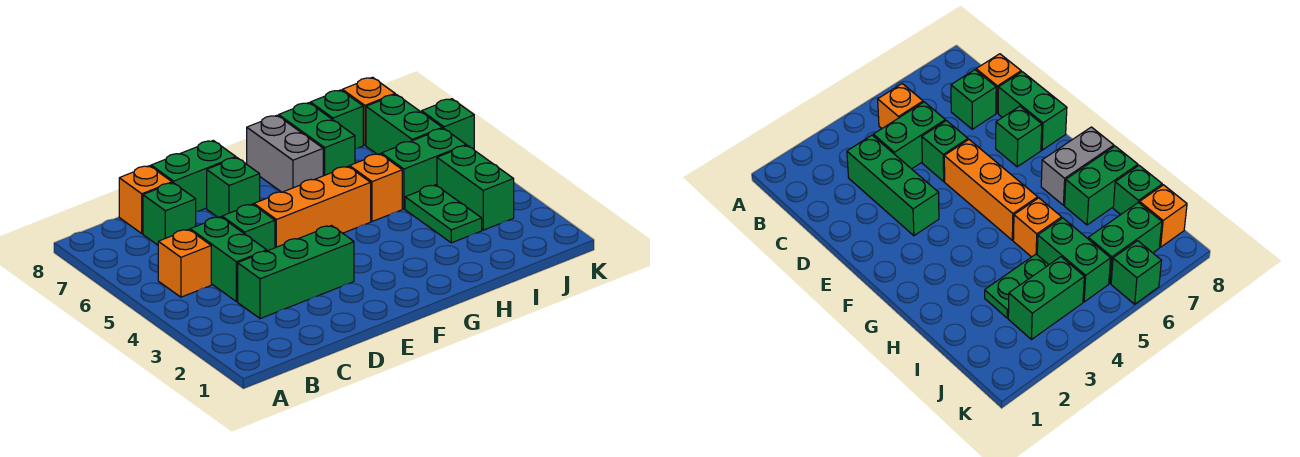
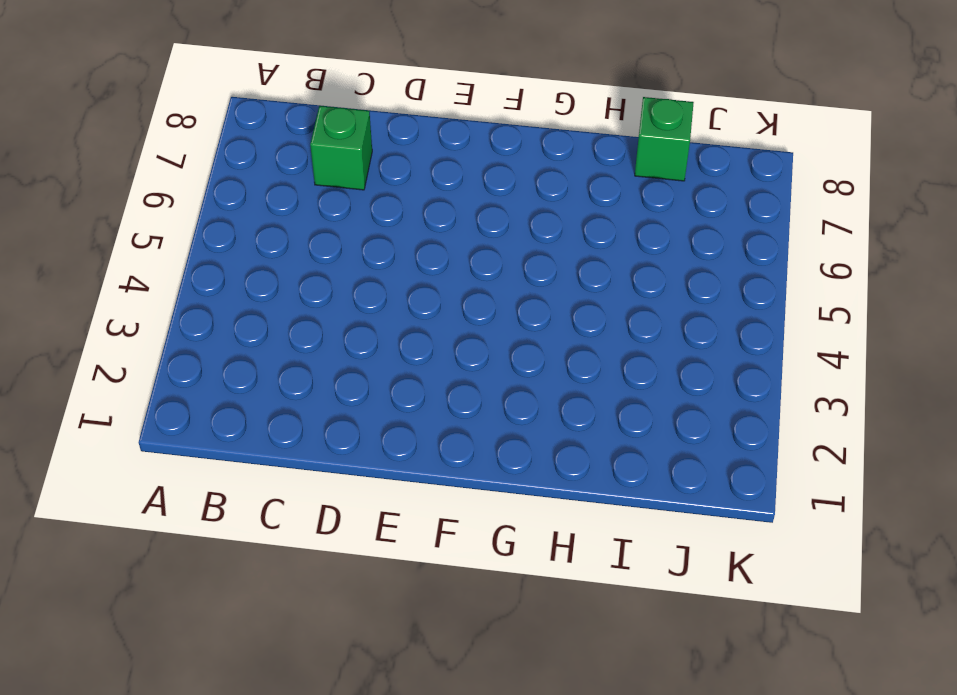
none -> orange brick B5 level 1
none -> green brick C3:E3 level 1
none -> green brick C4:C5 level 1

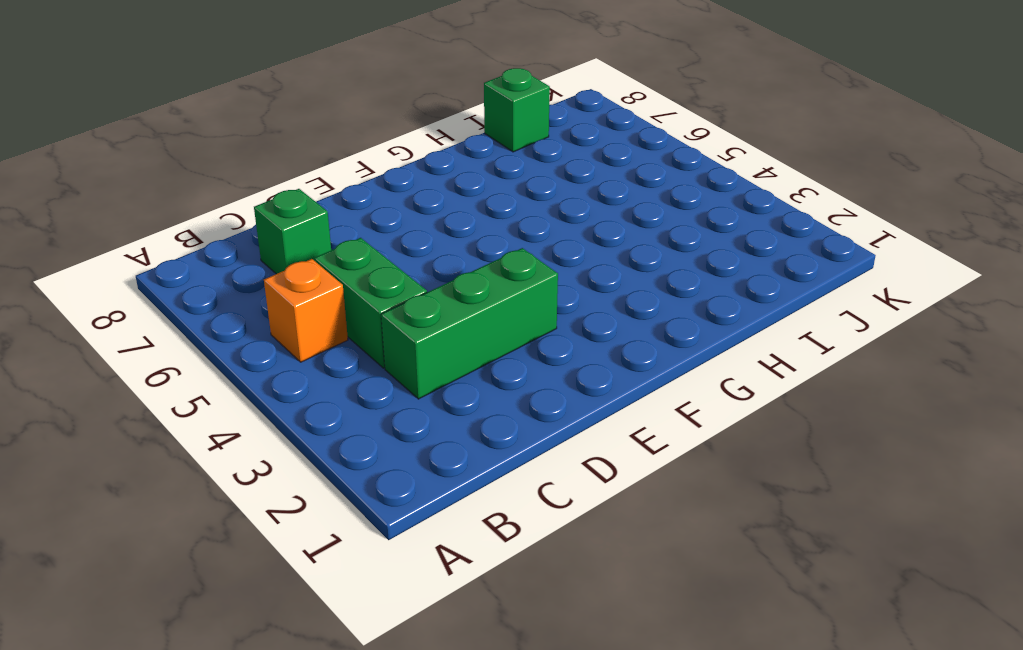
none -> orange brick C8 level 1
none -> green brick D5 level 1
none -> green brick D8:E8 level 1

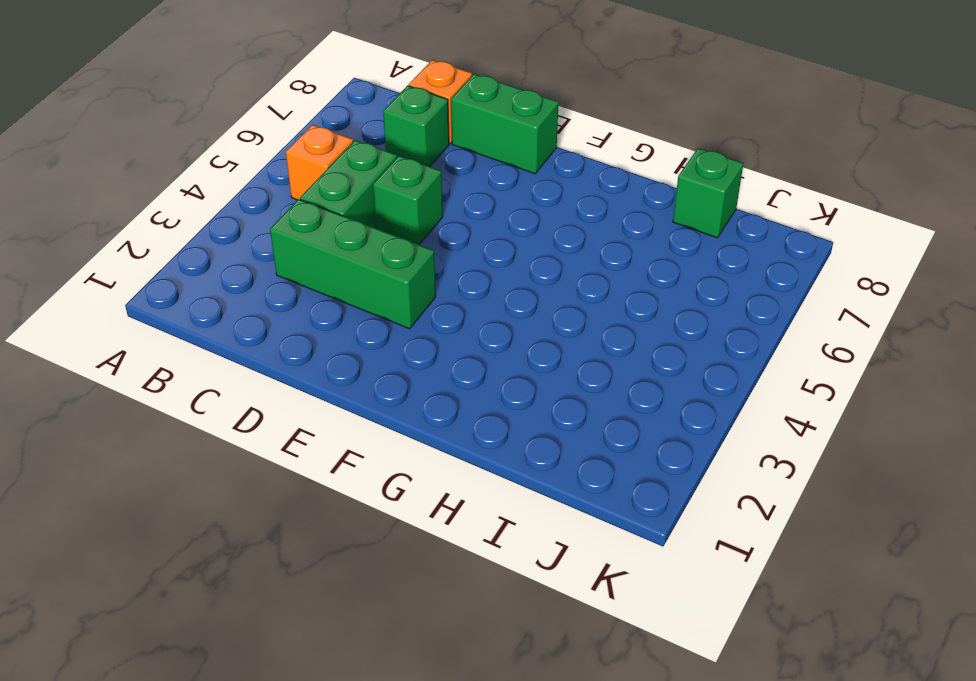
none -> orange brick E5:G5 level 1
none -> green brick E7 level 1
none -> grey brick G7:G8 level 1

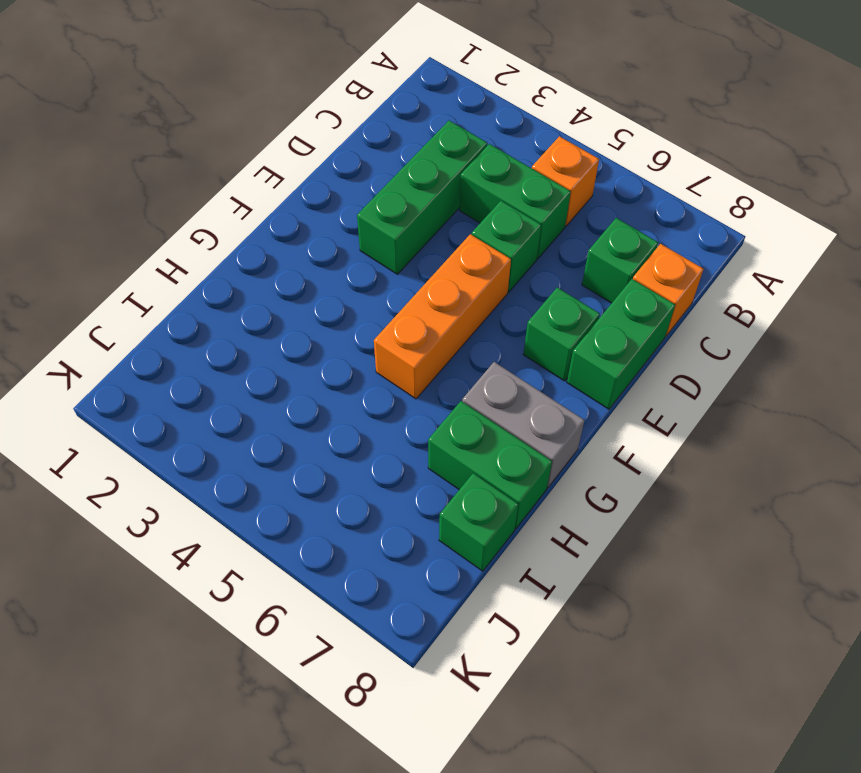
none -> orange brick H5 level 1
none -> green plate I3:I4 level 1
none -> green brick I5:J5 level 1

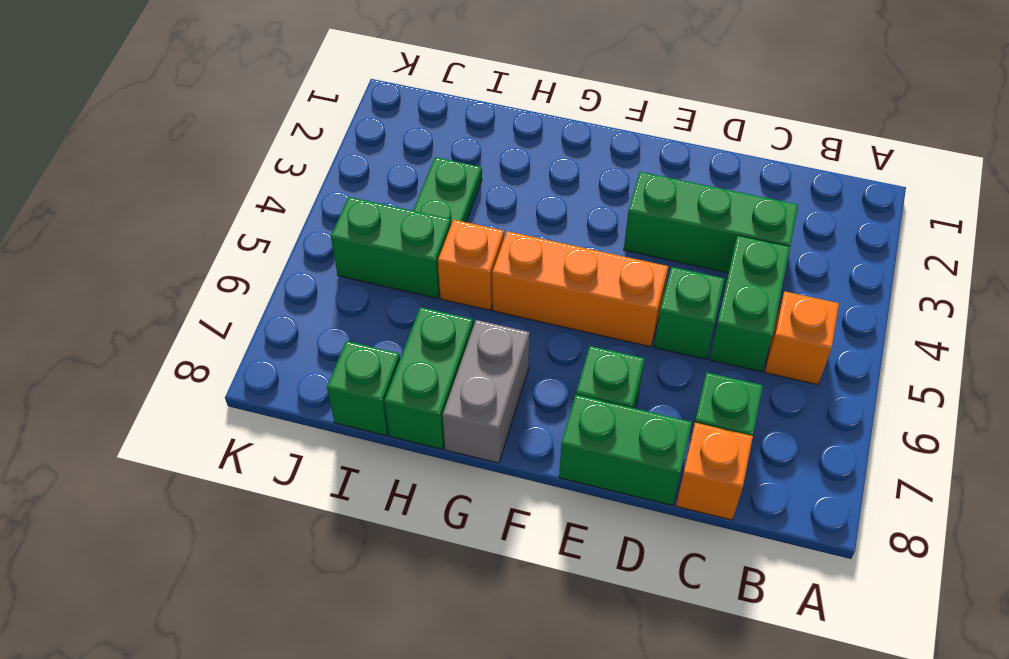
none -> green brick J3:J4 level 1
none -> green brick J6:J7 level 1
none -> orange brick J8 level 1

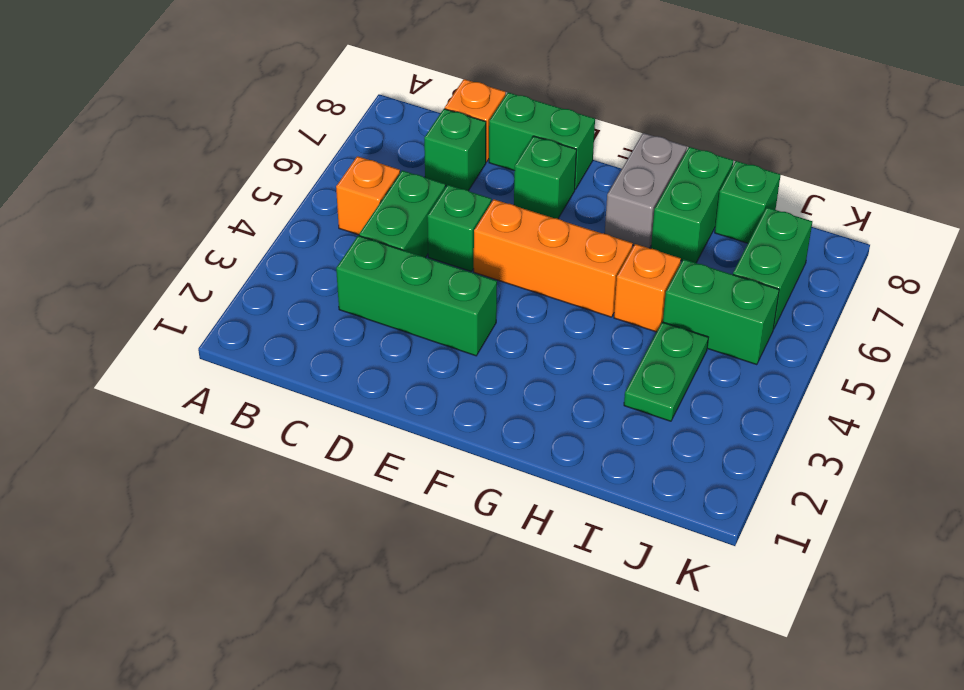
none -> green brick J3:J4 level 1
none -> orange brick J8 level 1
none -> green brick K6 level 1

